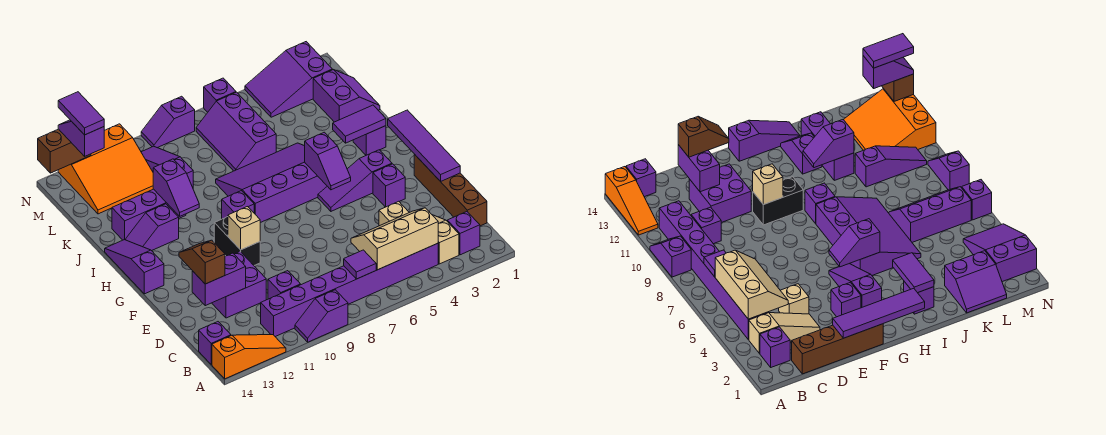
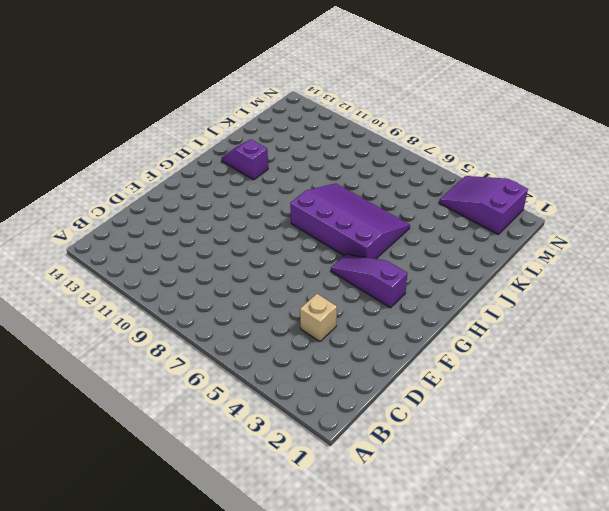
none -> purple slope A9:A10 level 1 top 9
none -> orange slope A12:A14 level 1 top 14
none -> purple brick B2 level 1
none -> tan slope B3:D3 level 1 top B

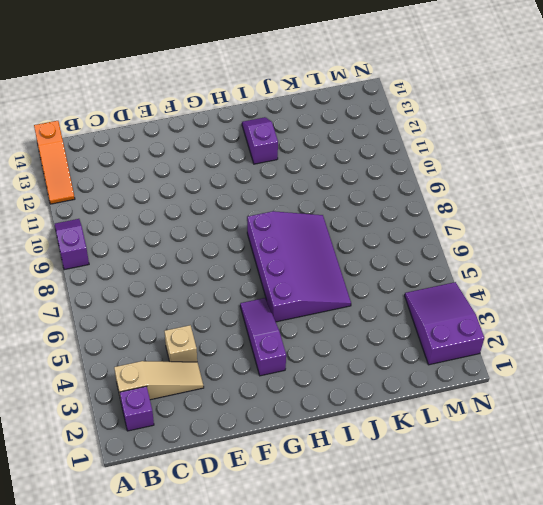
none -> purple brick B4:B11 level 1
none -> purple brick B14 level 1
none -> brown brick C1:F1 level 1
none -> purple brick C10 level 1

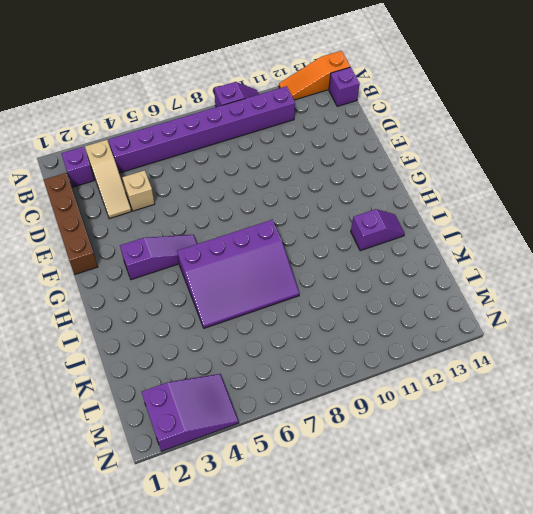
none -> purple brick C10 level 1
none -> purple brick D11:E12 level 1
none -> purple brick F3 level 1
none -> black brick F10:G10 level 1

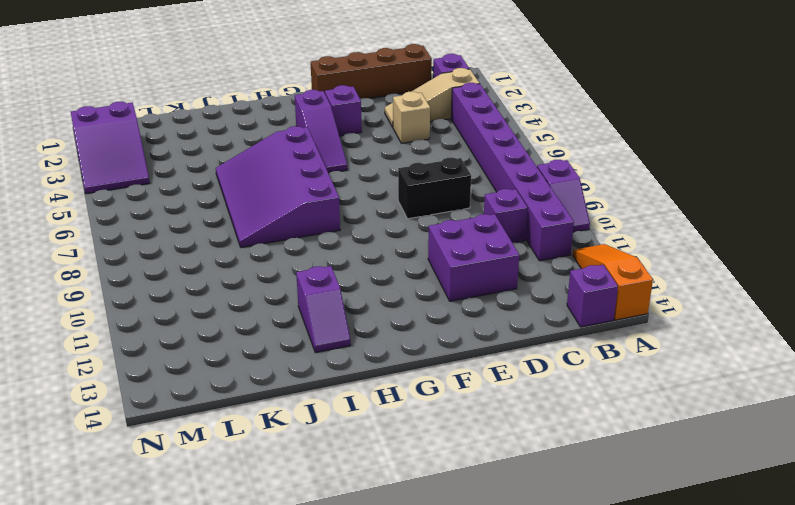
black brick D8:E8 level 1 -> black brick F10:G10 level 1
none -> purple slope G14:I14 level 1 top G
none -> purple brick H9 level 1
none -> purple brick I2 level 1
none -> purple brick J11:J13 level 1

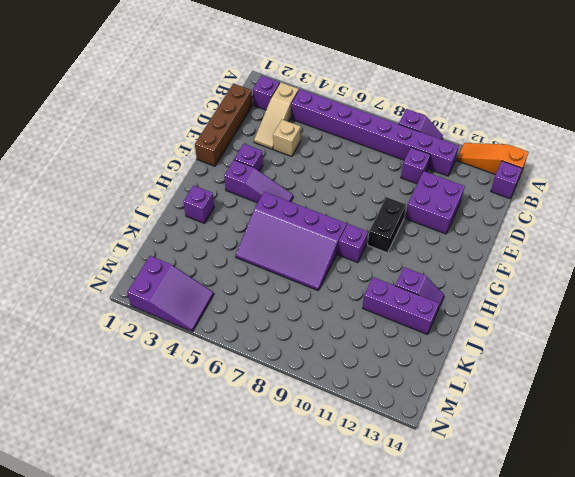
none -> purple slope G14:I14 level 1 top G
none -> purple slope K1:L2 level 1 top 2
none -> purple slope K6:M7 level 1 top 6
none -> purple slope K10:M10 level 1 top K

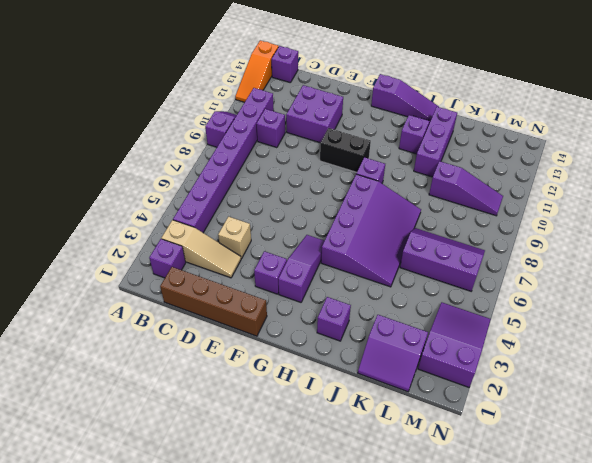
none -> orange slope L11:N13 level 1 top N
none -> purple brick N6 level 1
none -> purple slope N8:N9 level 1 top 8
none -> tan slope B4:C6 level 2 top B

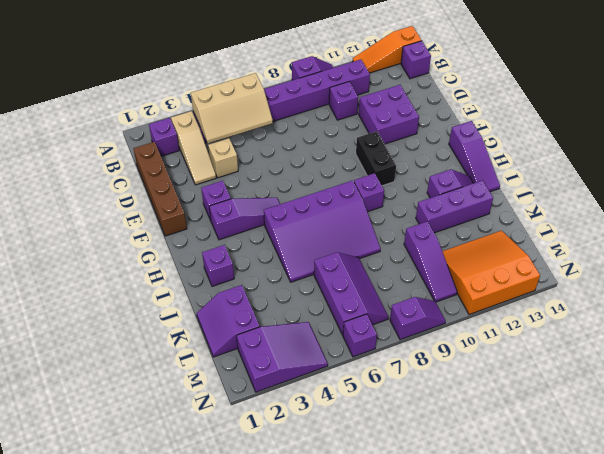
none -> purple tile B7 level 2
none -> purple brick D12:D13 level 2
none -> purple tile E1:H1 level 2
none -> tan brick F10 level 2

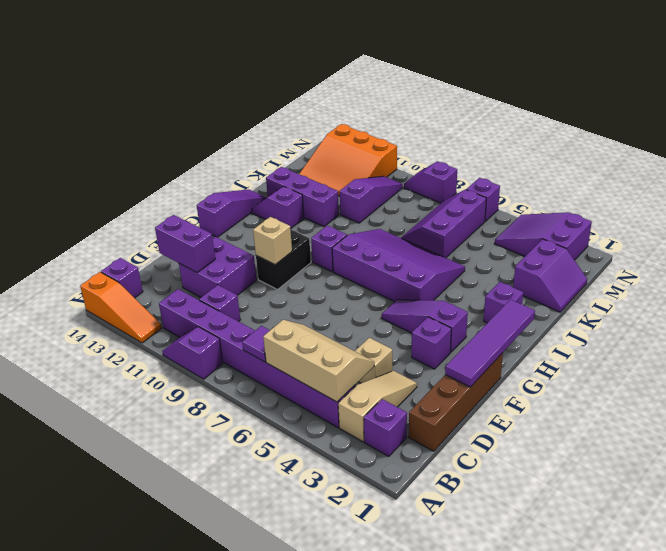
none -> purple slope G5:H5 level 2 top H
none -> purple tile I2:I3 level 2
none -> purple slope I11:J11 level 2 top J
none -> brown brick N13:N14 level 2

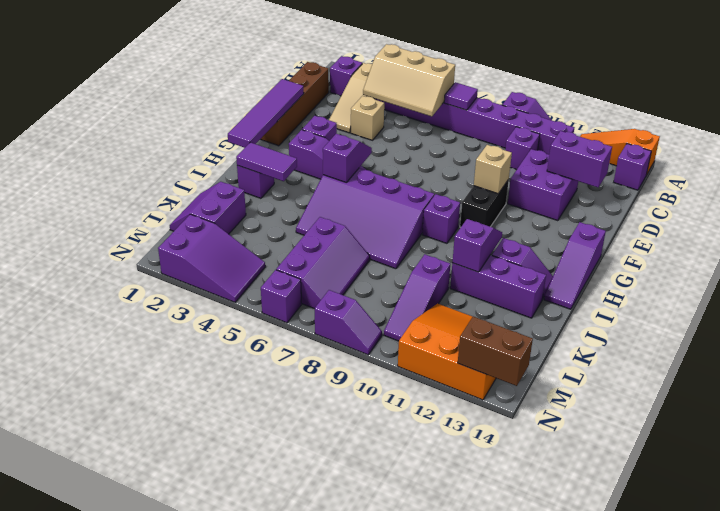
none -> brown slope D13:E13 level 3 top D
none -> purple slope M13:N13 level 3 top M
none -> purple tile M13:N13 level 4

